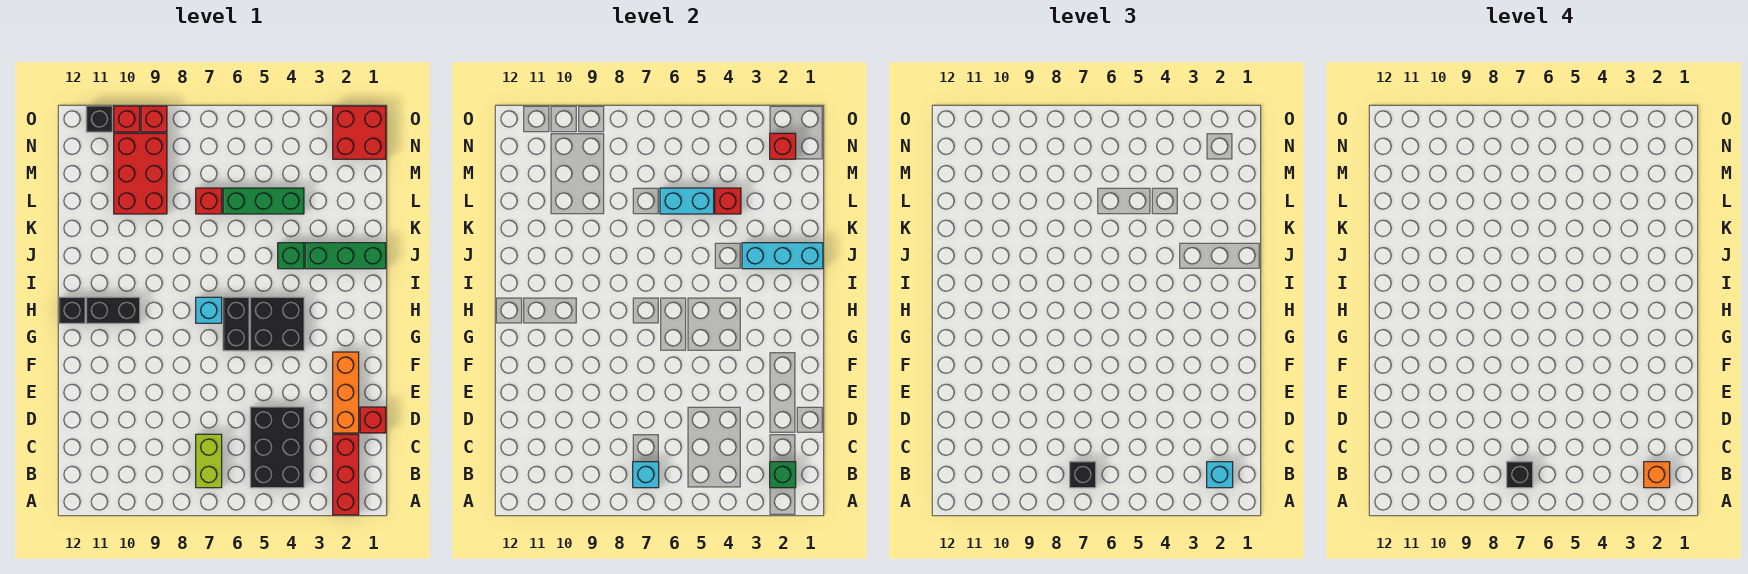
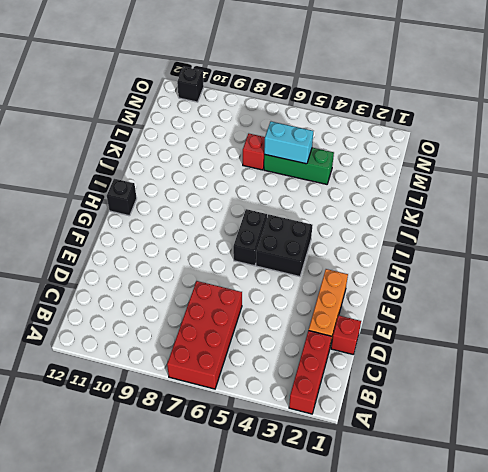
red brick A6:D7 level 1 -> lime brick B7:C7 level 1
none -> black brick B4:D5 level 1
none -> cyan brick H7 level 1
none -> black brick H10:H11 level 1

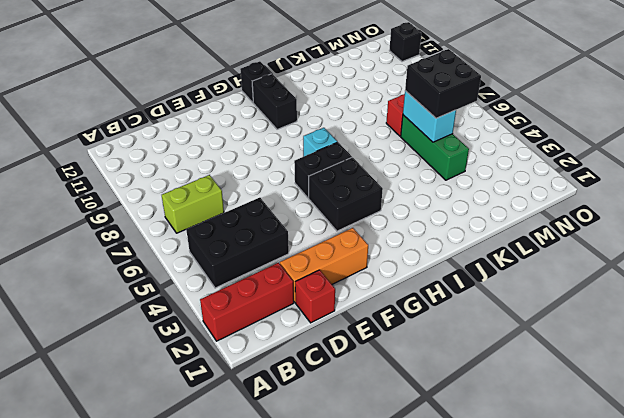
black brick L5:M6 level 3 -> none
none -> green brick J1:J3 level 1
none -> green brick J4 level 1
none -> red brick L9:N10 level 1

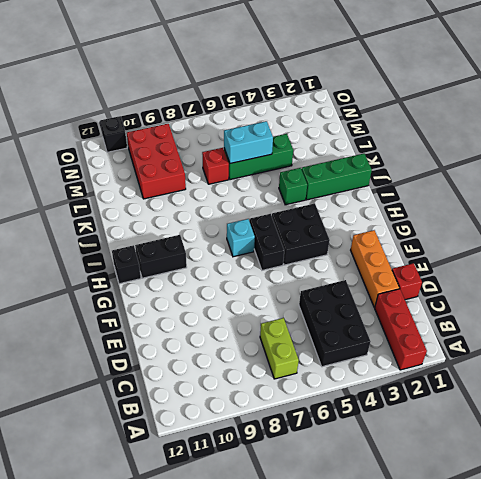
none -> red brick N1:O2 level 1
none -> red brick O9 level 1
none -> red brick O10 level 1

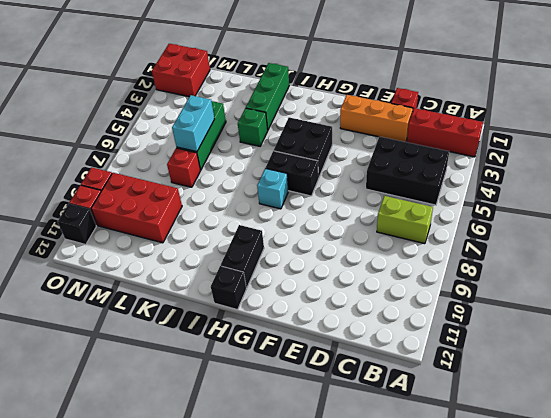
none -> green brick B2 level 2
none -> cyan brick B7 level 2
none -> cyan brick J1:J3 level 2

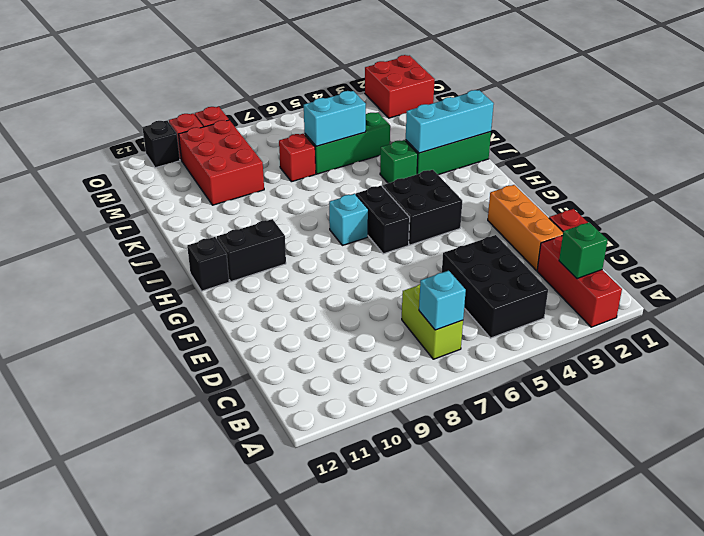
none -> red brick L4 level 2
none -> red brick N2 level 2
none -> cyan brick B2 level 3

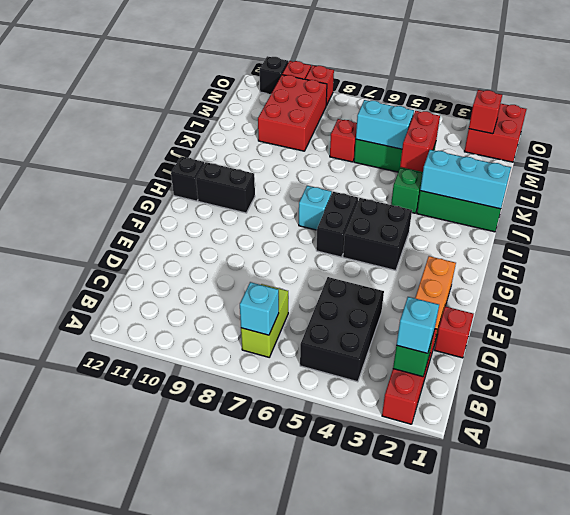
red brick K4:L4 level 2 -> red brick L4 level 2
none -> black brick B7 level 3
none -> orange brick B2 level 4
none -> black brick B7 level 4

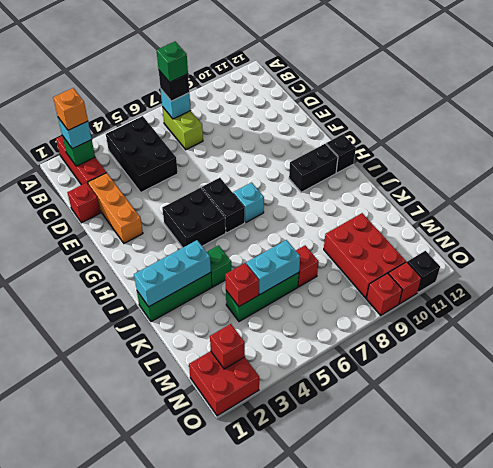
green brick B7 level 4 -> black brick B7 level 4

